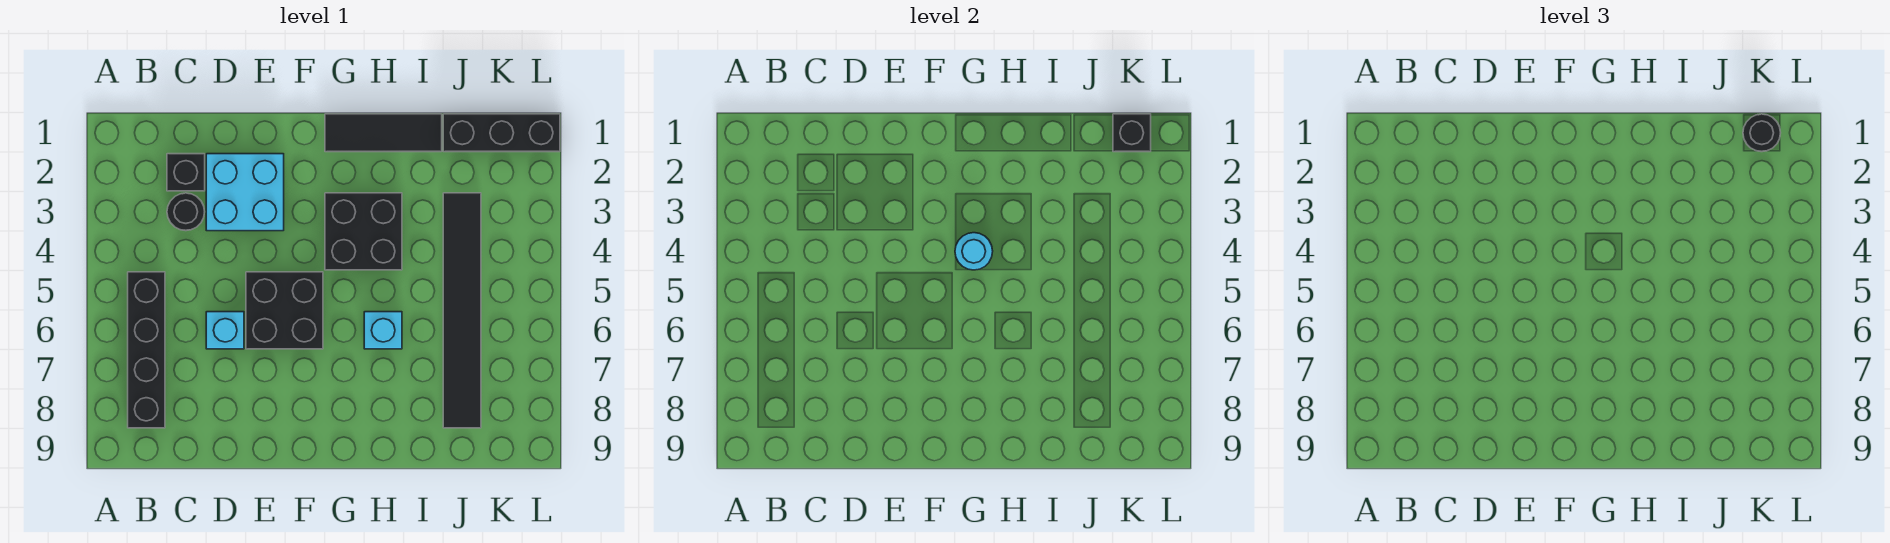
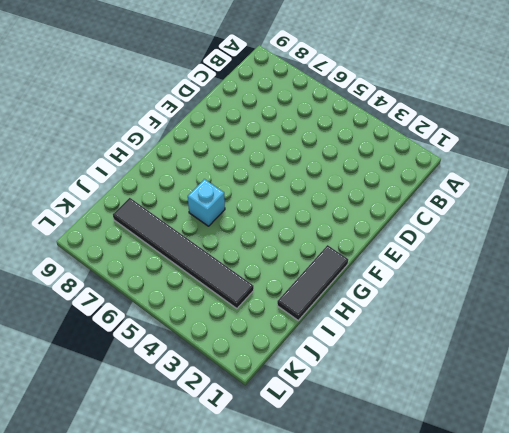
none -> black brick B5:B8 level 1
none -> black brick C2 level 1
none -> black round brick C3 level 1

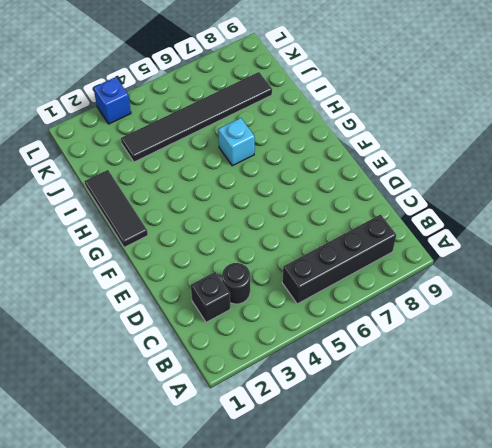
blue brick L3 level 1 -> none
none -> cyan brick D2:E3 level 1
none -> cyan brick D6 level 1
none -> black brick E5:F6 level 1

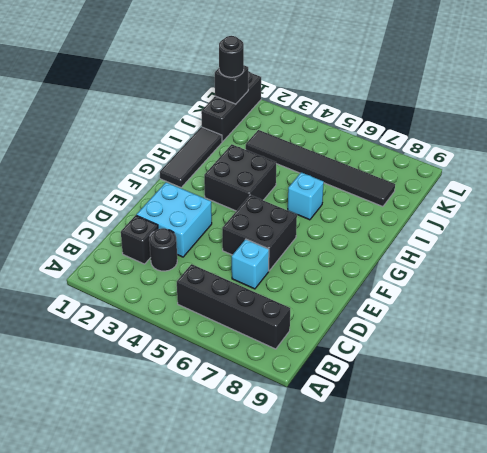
none -> cyan round brick G4 level 2

